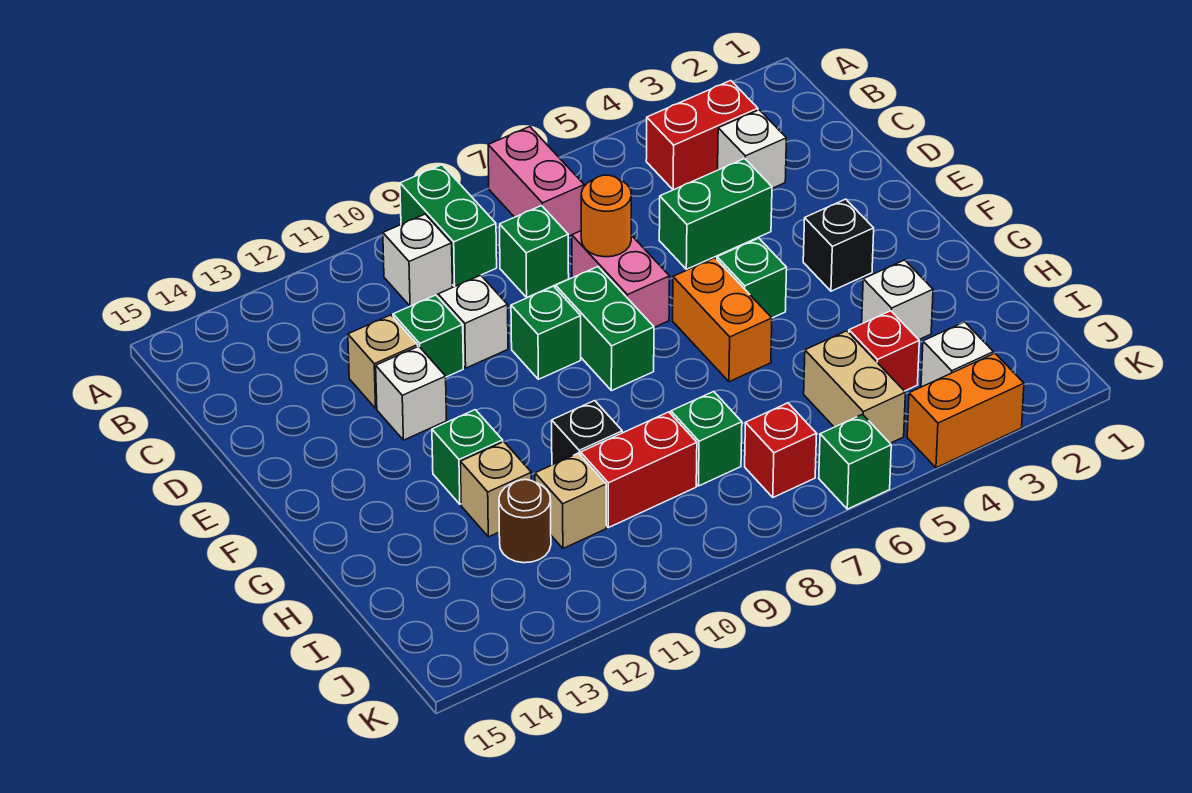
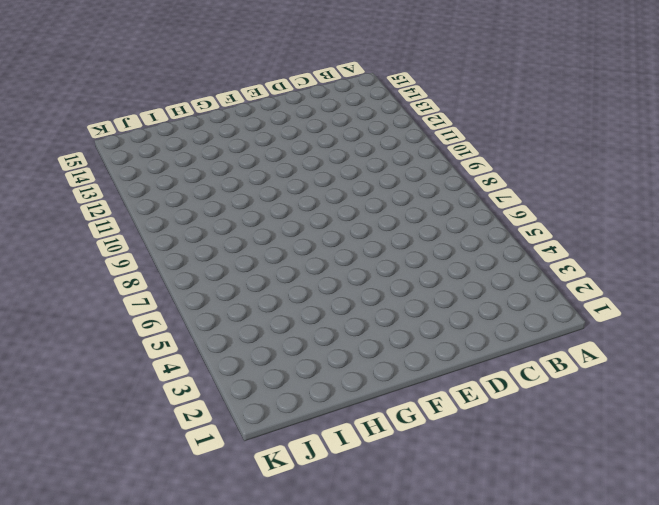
none -> pink brick A7:B7 level 1
none -> green brick A9:B9 level 1
none -> red brick B3:B4 level 1
none -> white brick B10 level 1

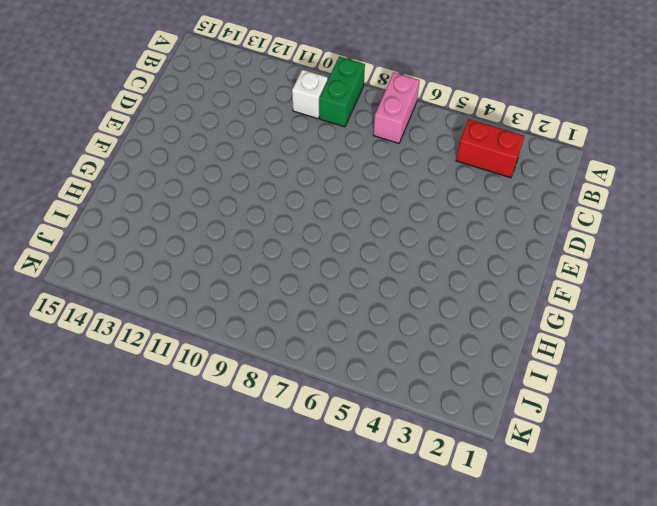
none -> white brick C3 level 1
none -> green brick C8 level 1
none -> green brick D4:D5 level 1
none -> pink brick D7:E7 level 1

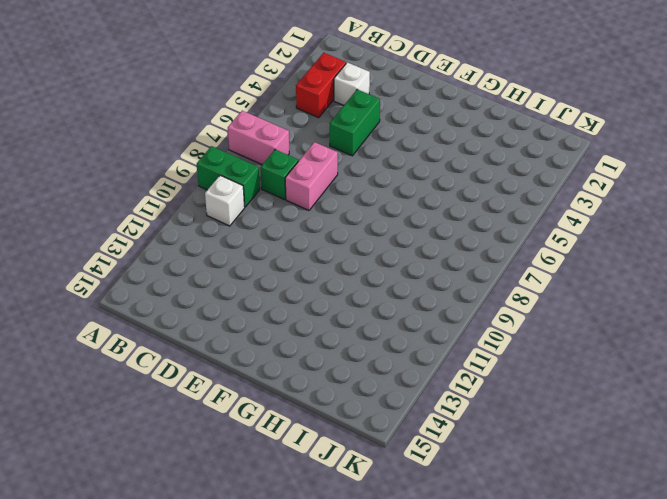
pink brick D7:D8 level 1 -> pink brick D7:E7 level 1
none -> white brick D10 level 1
none -> green brick D11 level 1
none -> tan brick D12 level 1
none -> green brick E8:F8 level 1

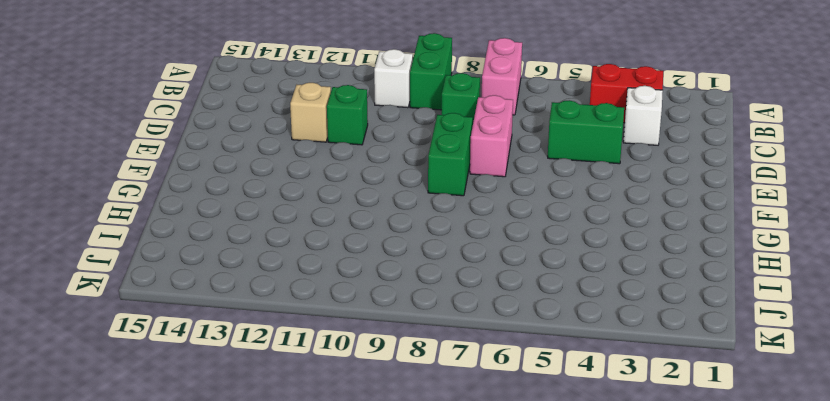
none -> white brick D10 level 1
none -> green brick E9 level 1
none -> white brick E12 level 1
none -> black brick F3 level 1

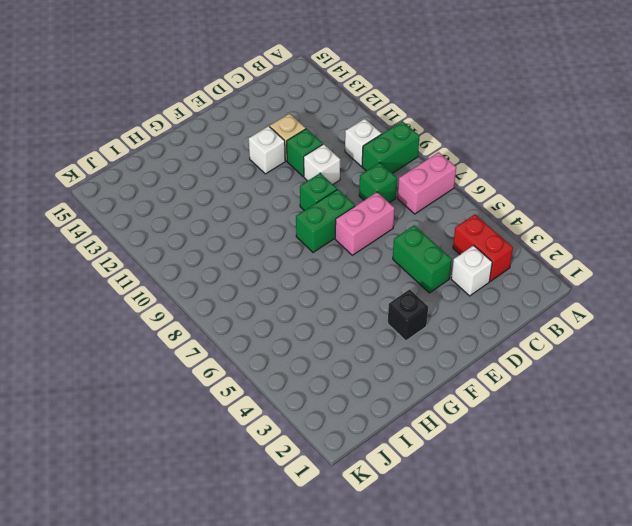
none -> green brick F5 level 1
none -> orange brick F6:G6 level 1
none -> green brick G12 level 1
none -> white brick H3 level 1

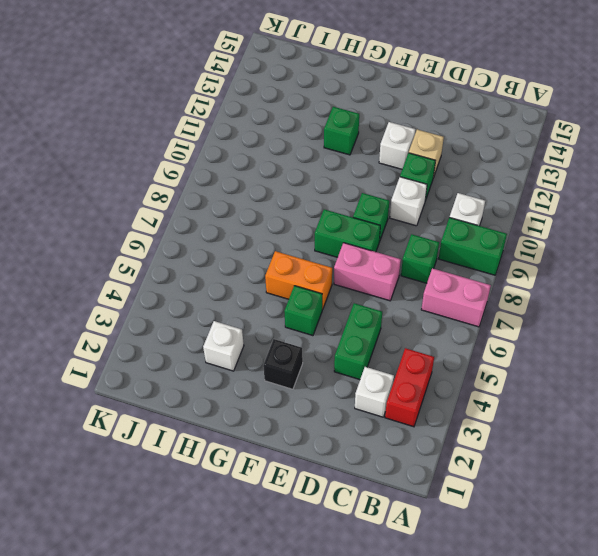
none -> black brick H10 level 1
none -> tan brick H12 level 1
none -> red brick I4 level 1
none -> tan brick I5:J5 level 1

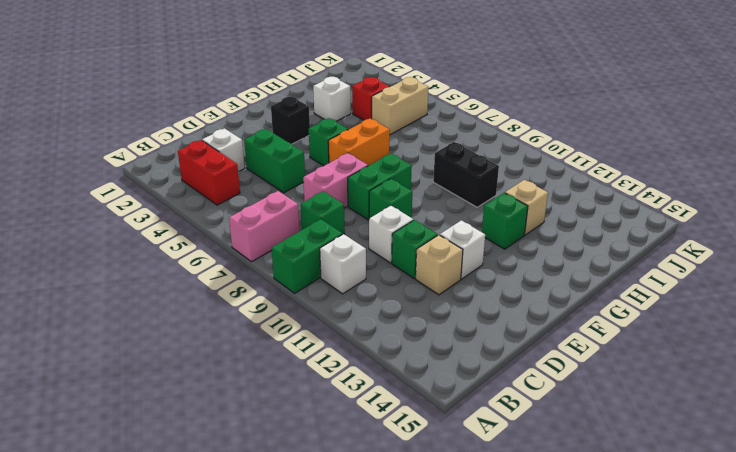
black brick H9:H10 level 1 -> black brick H10 level 1
none -> green brick I8 level 1
none -> red brick I9:I10 level 1
none -> tan brick I11 level 1
none -> brown round brick I12 level 1

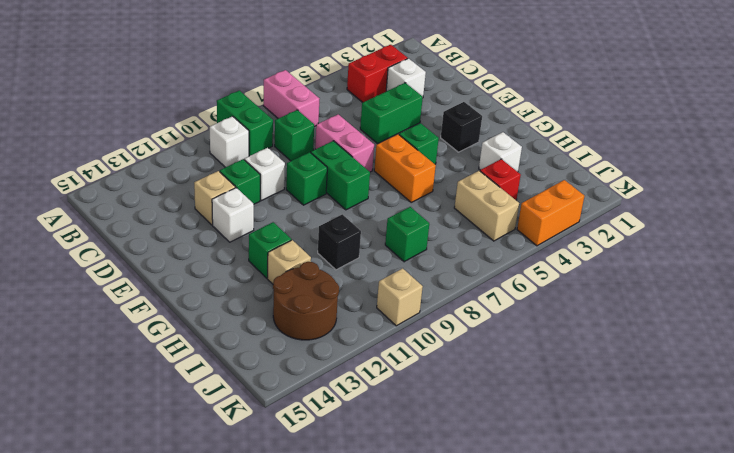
brown round brick I12:J13 level 1 -> brown round brick I12 level 1
tan brick K10 level 1 -> tan brick I11 level 1
none -> red brick I9:I10 level 1
none -> white brick J3 level 1
none -> red brick J7 level 1
none -> green brick K6 level 1

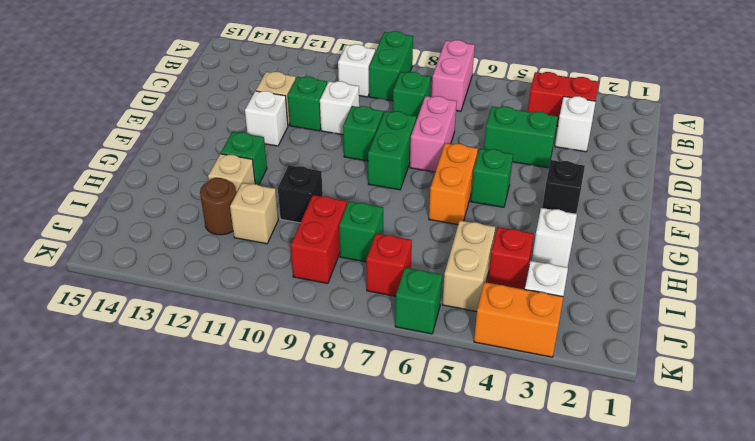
red brick I9:J9 level 1 -> red brick I9:I10 level 1
none -> orange round brick D7 level 2

